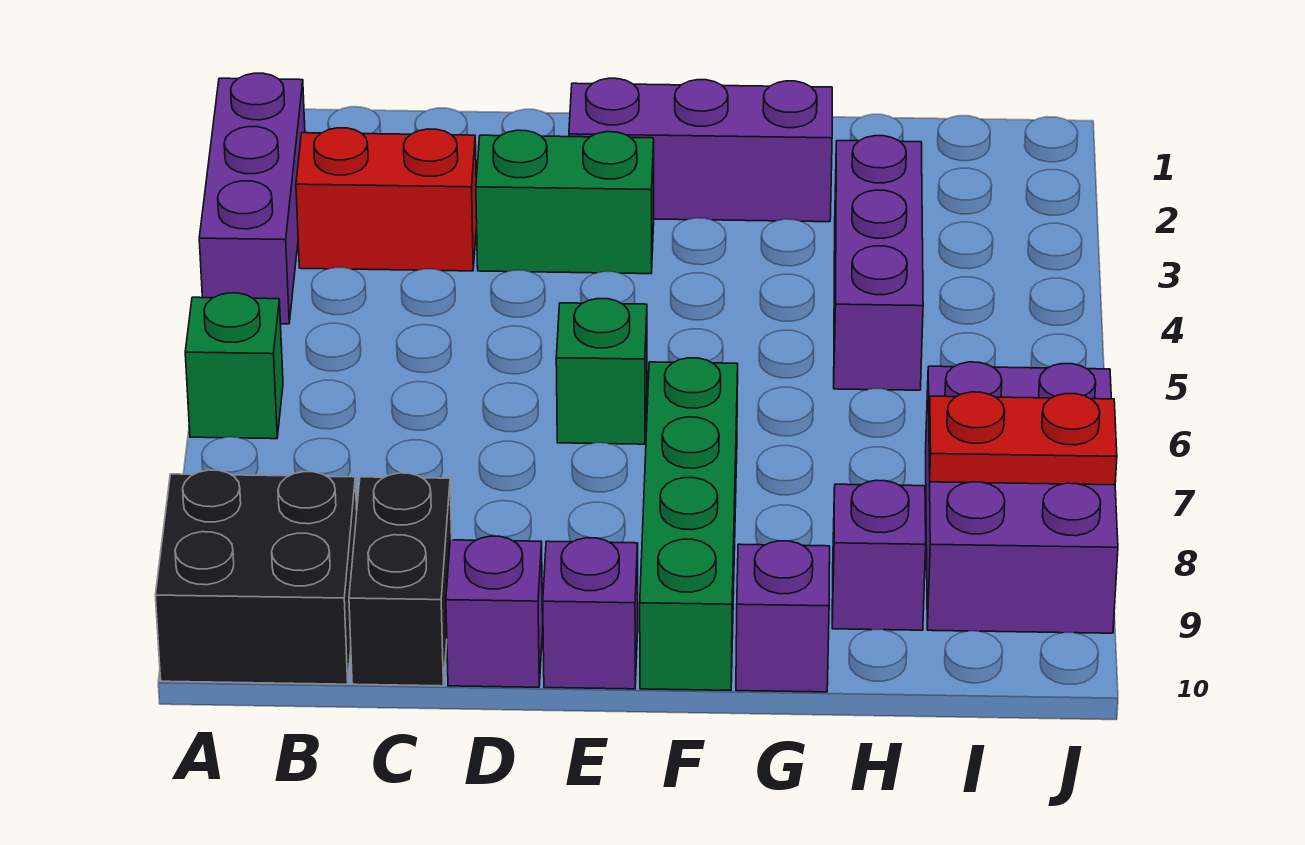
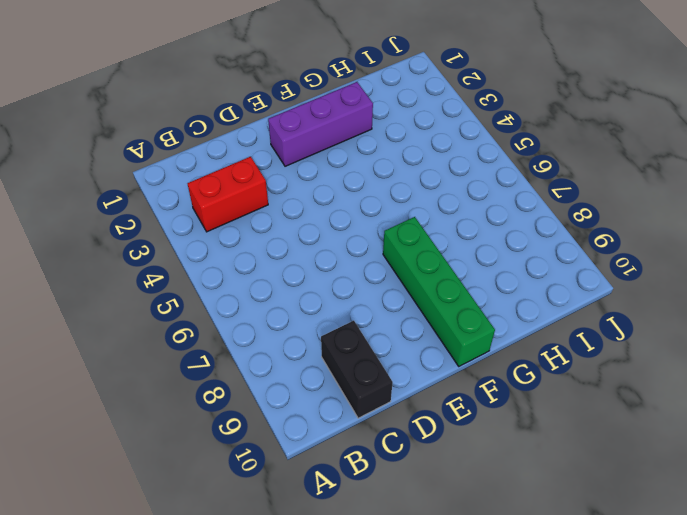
none -> purple brick A2:A4 level 1
none -> green brick A6 level 1
none -> black brick A9:B10 level 1

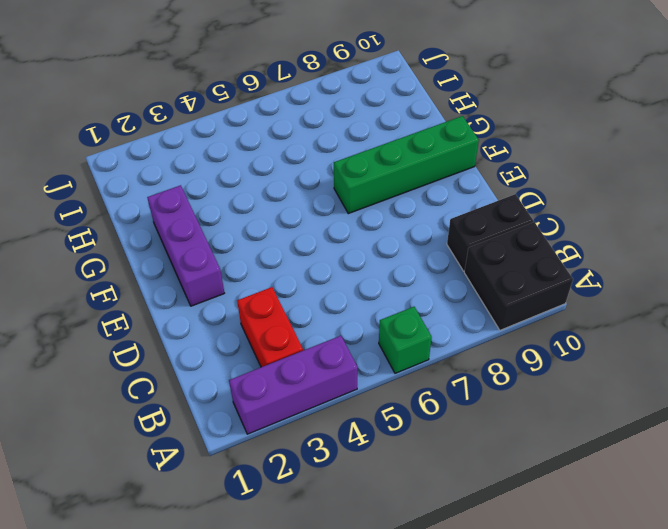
none -> green brick D3:E3 level 1
none -> purple brick D10 level 1
none -> green brick E6 level 1

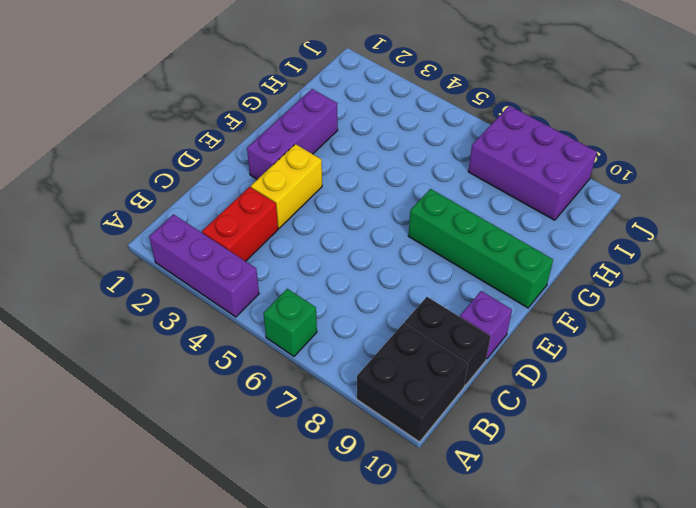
yellow brick D3:E3 level 1 -> green brick D3:E3 level 1
none -> green brick E6 level 1
none -> purple brick E10 level 1
none -> purple brick G10 level 1

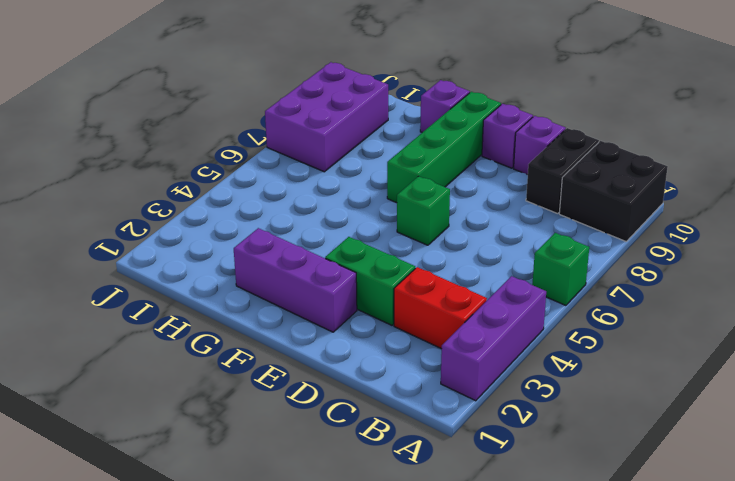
none -> purple brick H3:H5 level 1
none -> purple brick H9 level 1
none -> red plate I8:J8 level 2

